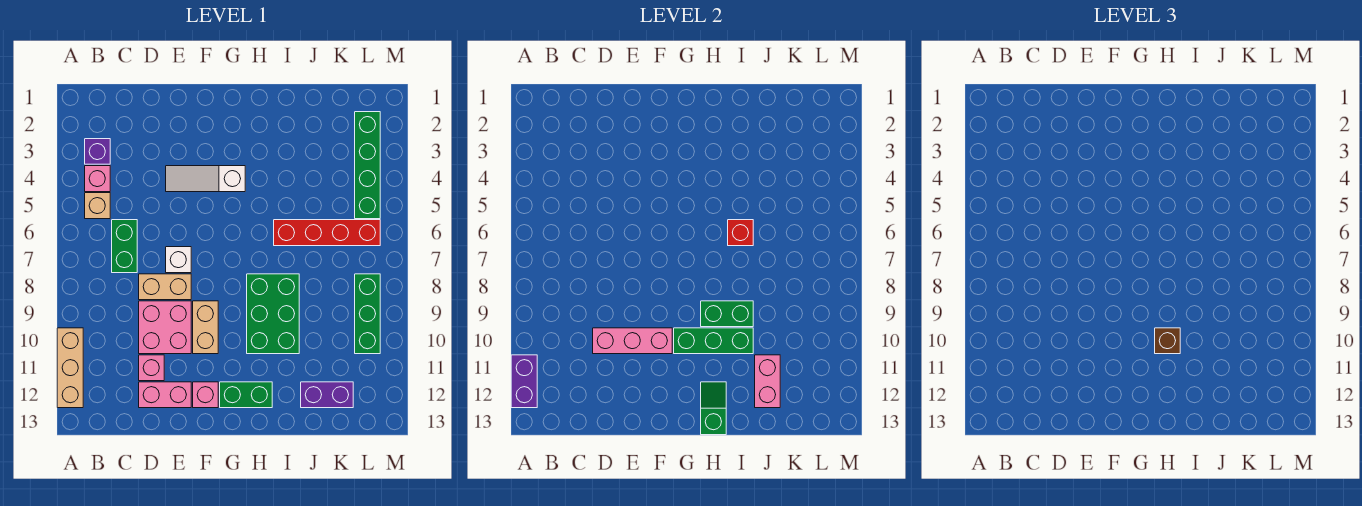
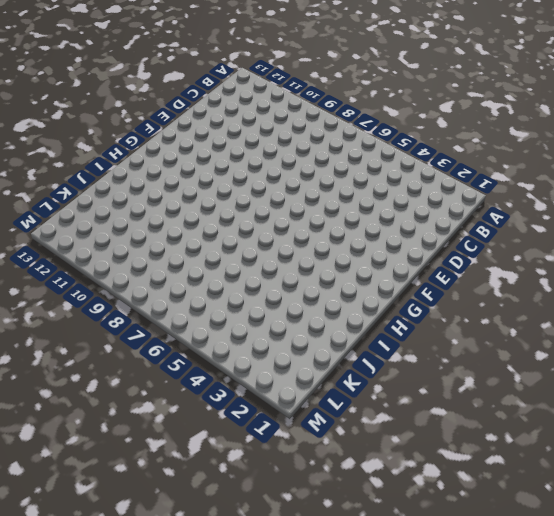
none -> tan brick A10:A12 level 1
none -> purple brick B3 level 1
none -> pink brick B4 level 1

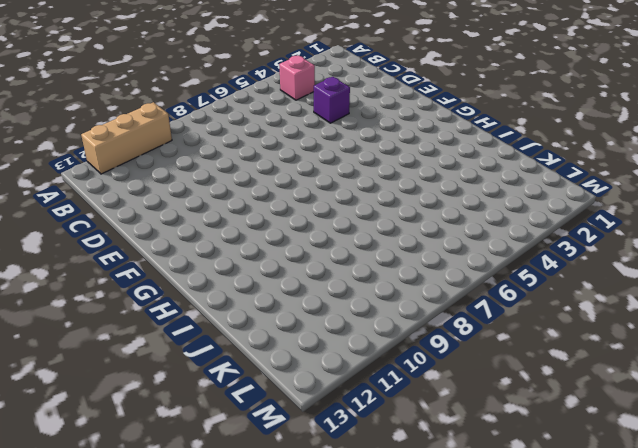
purple brick D4 level 1 -> purple brick B3 level 1
none -> tan brick B5 level 1
none -> green brick C6:C7 level 1
none -> tan brick D8:E8 level 1

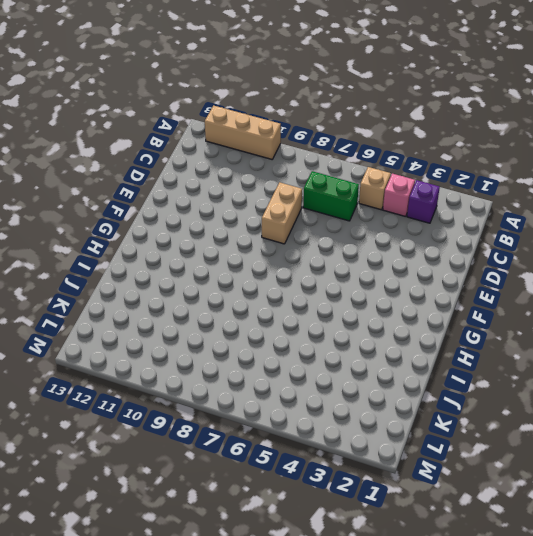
none -> pink brick D9:E10 level 1
none -> pink brick D11 level 1
none -> pink brick D12:E12 level 1

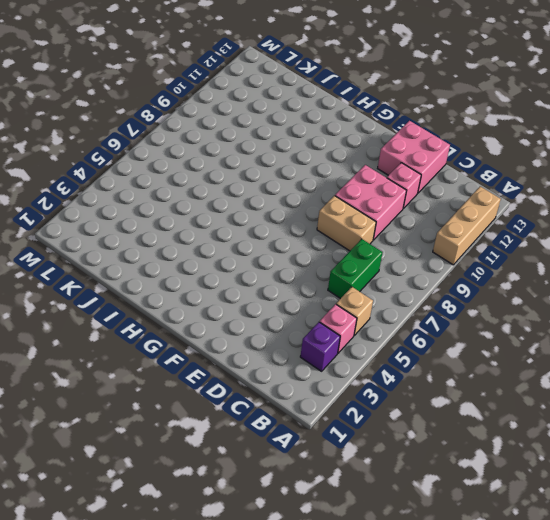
pink brick D12:E13 level 1 -> pink brick D12:E12 level 1
none -> white slope E4:G4 level 1 top G
none -> white brick E7 level 1
none -> tan brick F9:F10 level 1

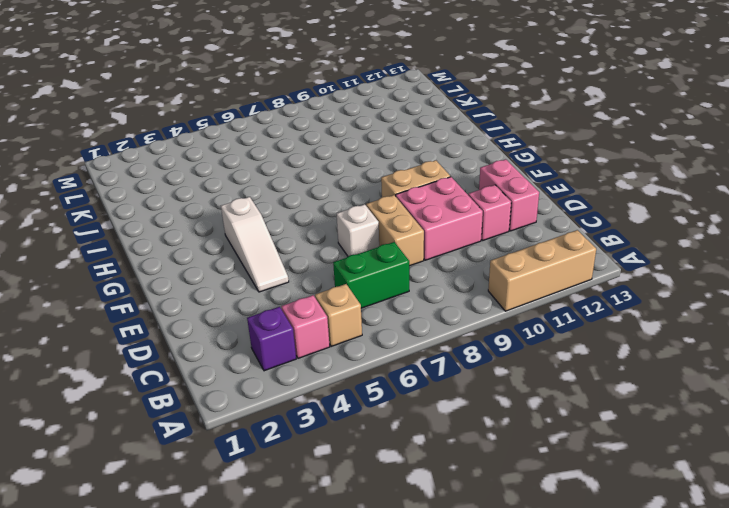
none -> pink brick F12 level 1
none -> green brick G12:H12 level 1
none -> green brick H8:I10 level 1

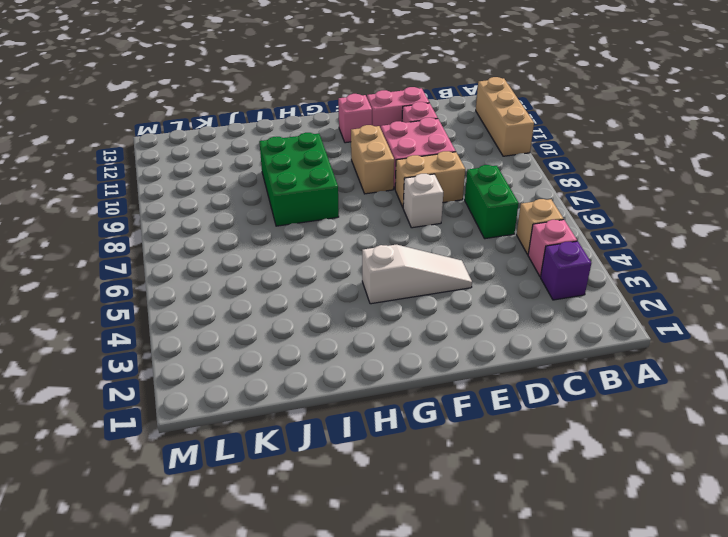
none -> green brick G12:H12 level 1
none -> red brick I6:L6 level 1
none -> purple brick J12:K12 level 1

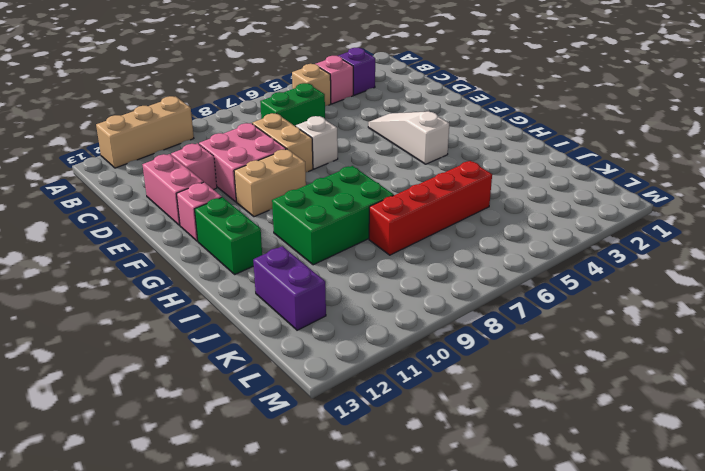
red brick J5:J8 level 1 -> red brick I6:L6 level 1
none -> green brick L2:L5 level 1
none -> green brick L8:L10 level 1
none -> purple brick A11:A12 level 2

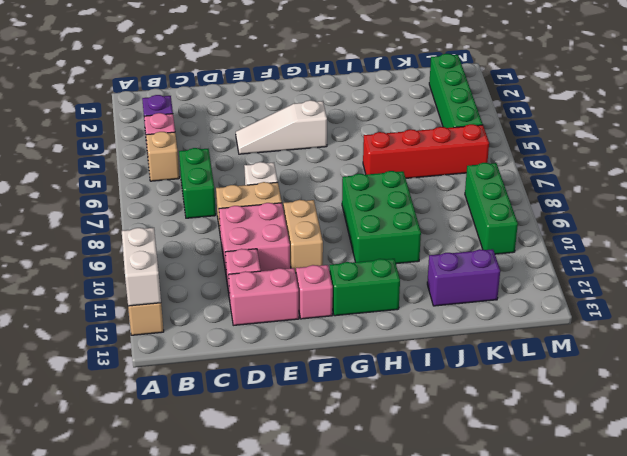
white brick A11:A12 level 2 -> purple brick A11:A12 level 2
none -> pink brick D10:F10 level 2
none -> green brick G10:I10 level 2
none -> green brick H9:I9 level 2

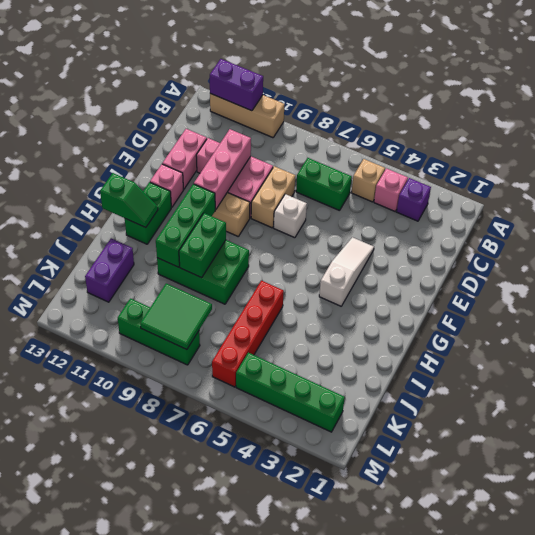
green tile K8:L9 level 2 -> none
none -> red brick I6 level 2
none -> pink brick J11:J12 level 2
none -> brown brick H10 level 3

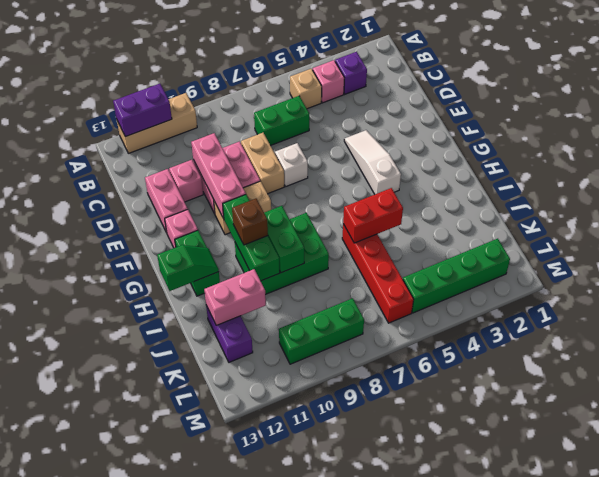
red brick I5:I6 level 2 -> red brick I6 level 2

